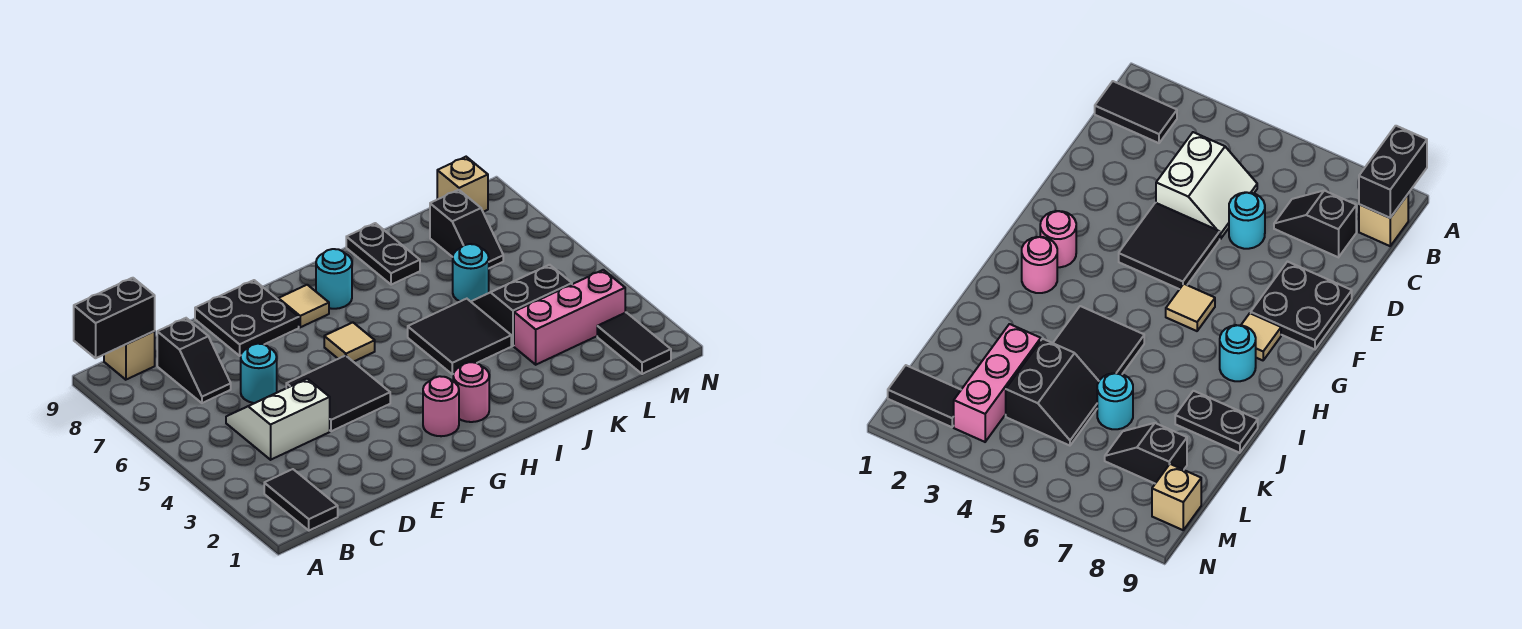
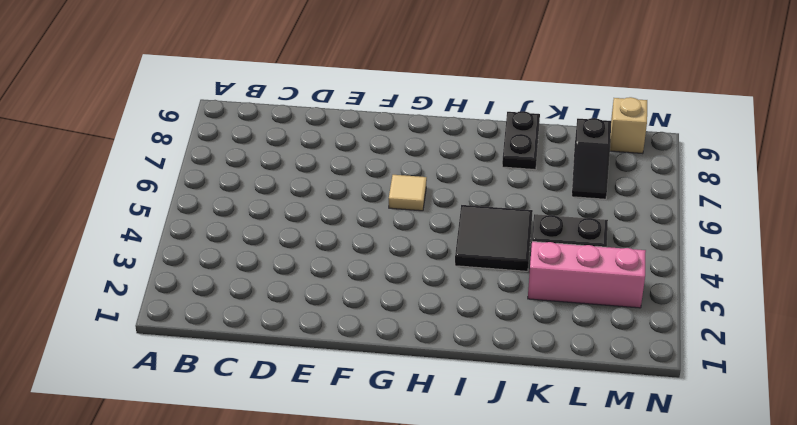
none -> black tile B1:B2 level 1
none -> tan brick B9 level 1
none -> white slope C4:D5 level 1 top 4

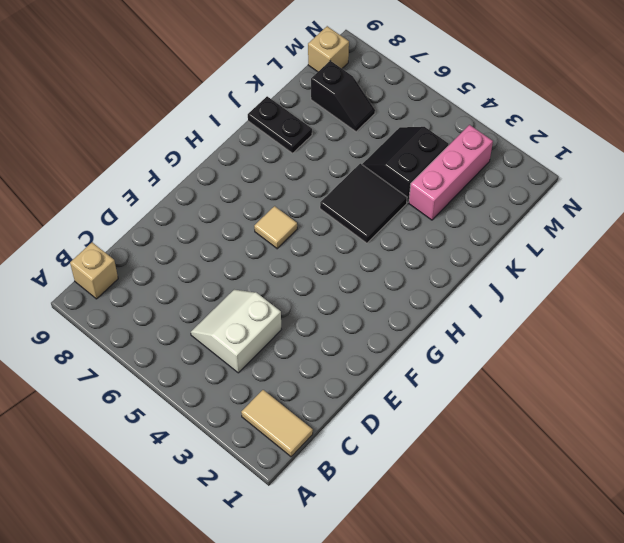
tan tile B1:B2 level 1 -> black tile B1:B2 level 1
none -> black slope C7:C8 level 1 top 8
none -> cyan round brick D6 level 1
none -> black tile E4:F5 level 1

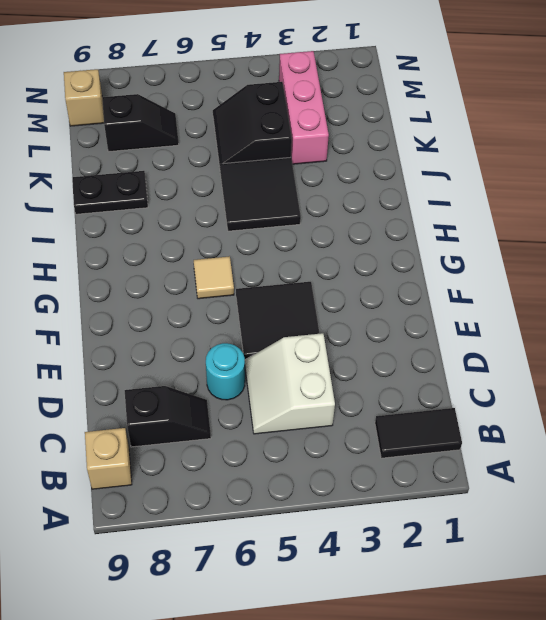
none -> black plate E8:F9 level 1
none -> pink round brick G2 level 1
none -> tan tile G8 level 1

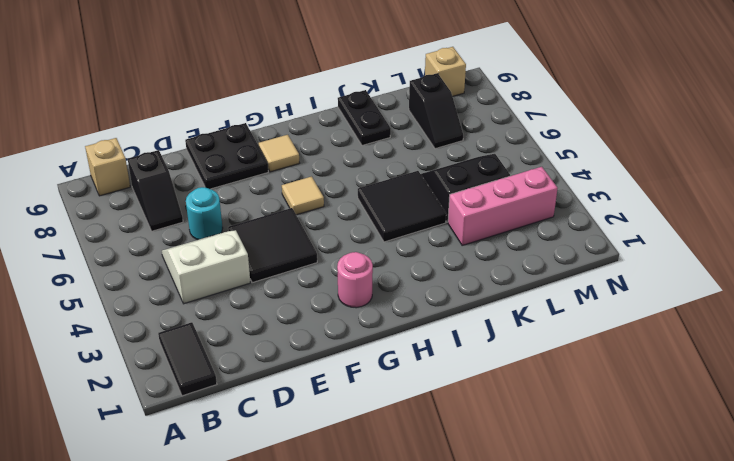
none -> pink round brick H2 level 1
none -> cyan round brick H8 level 1
none -> cyan round brick K6 level 1

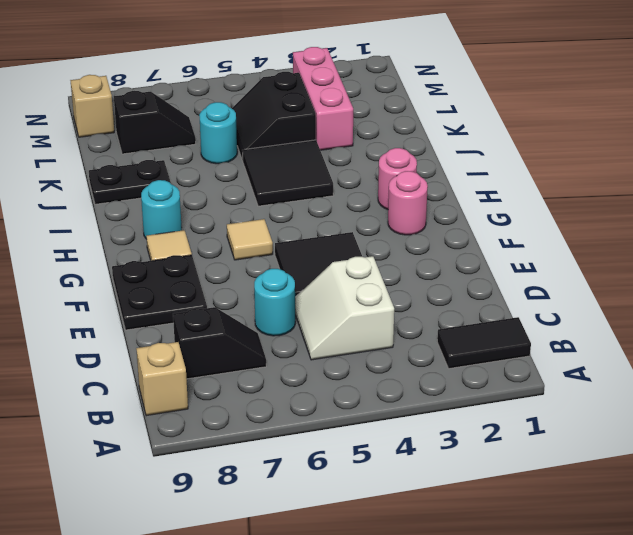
none -> black tile M1:M2 level 1
none -> black brick A9:B9 level 2

